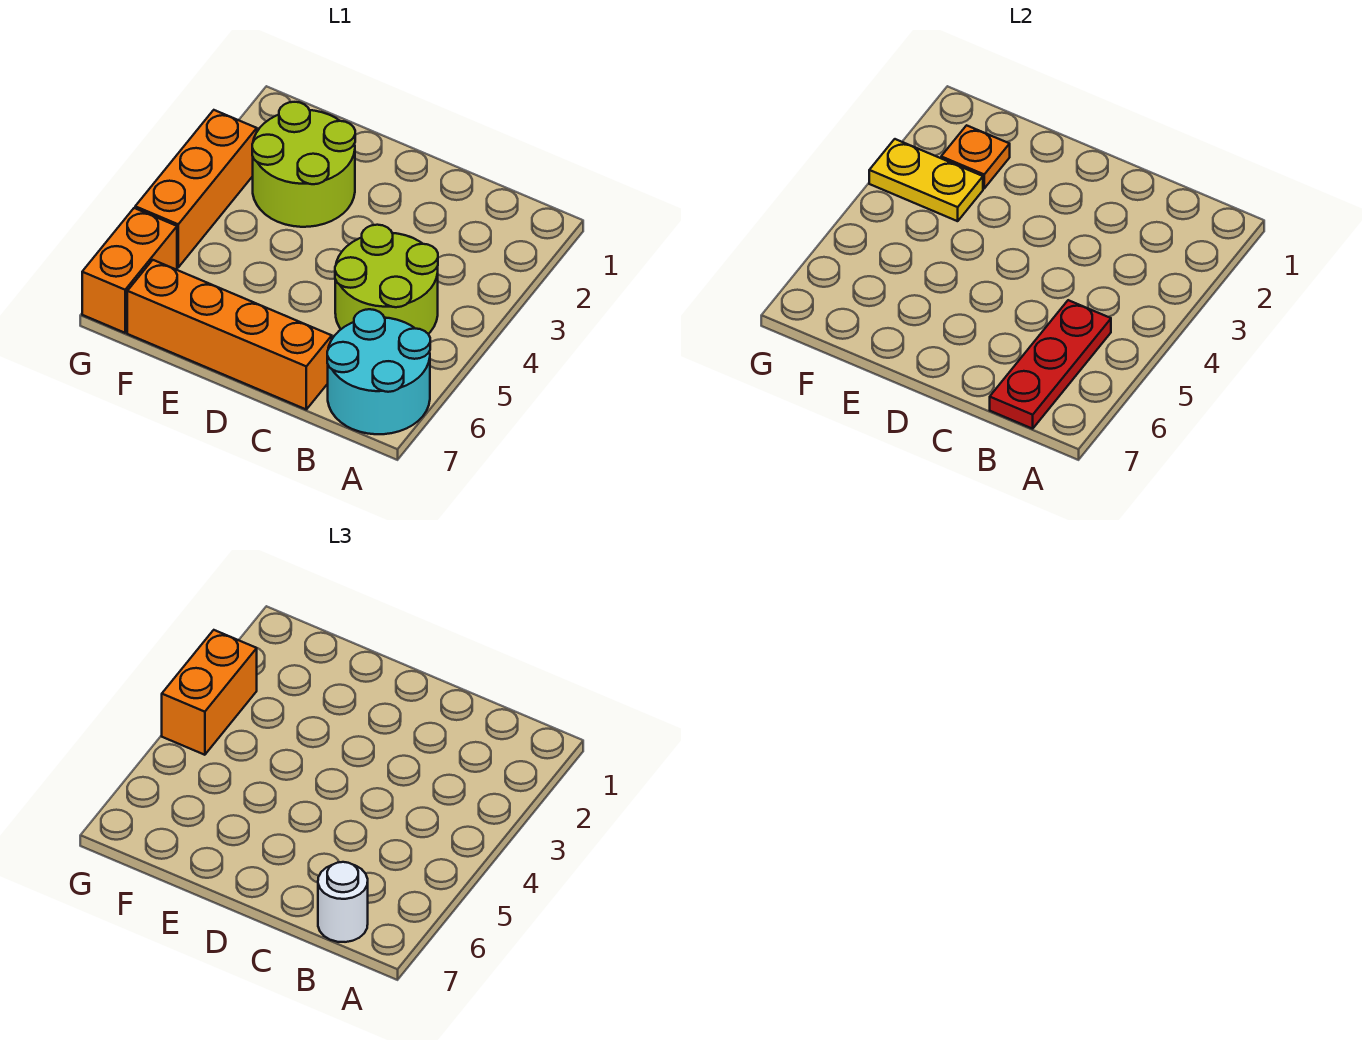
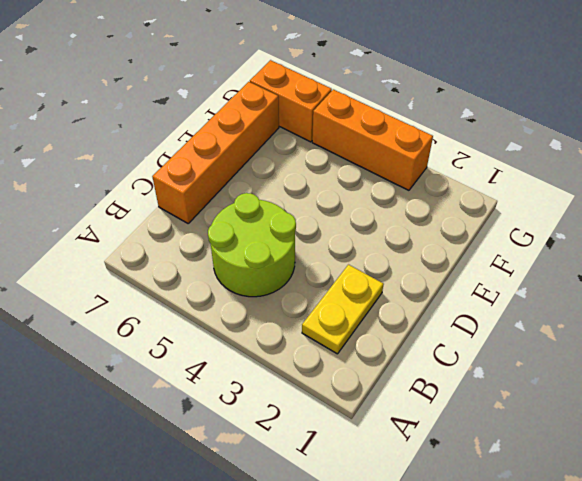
yellow plate B2:C2 level 1 -> yellow plate F3:G3 level 2
none -> cyan round brick A6:B7 level 1
none -> lime round brick E2:F3 level 1

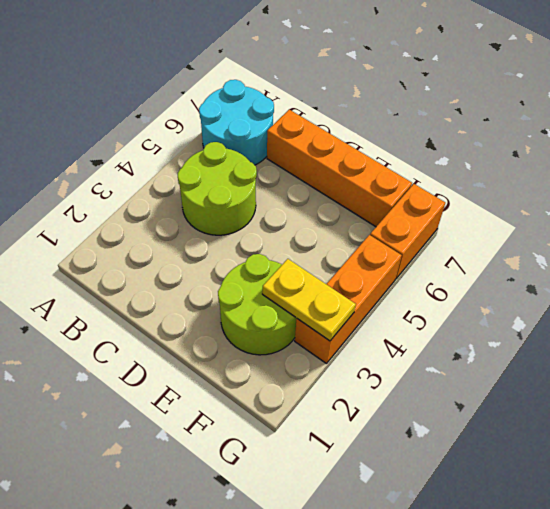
none -> red plate B5:B7 level 2
none -> orange plate F2 level 2

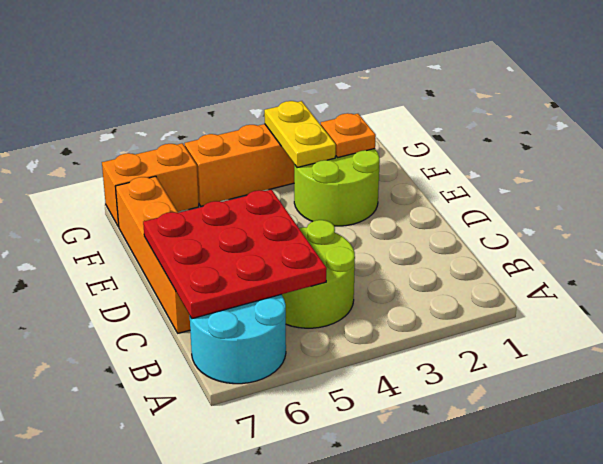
red plate B5:D7 level 2 -> red plate B5:B7 level 2
none -> white round brick B7 level 3
none -> orange brick G3:G4 level 3

